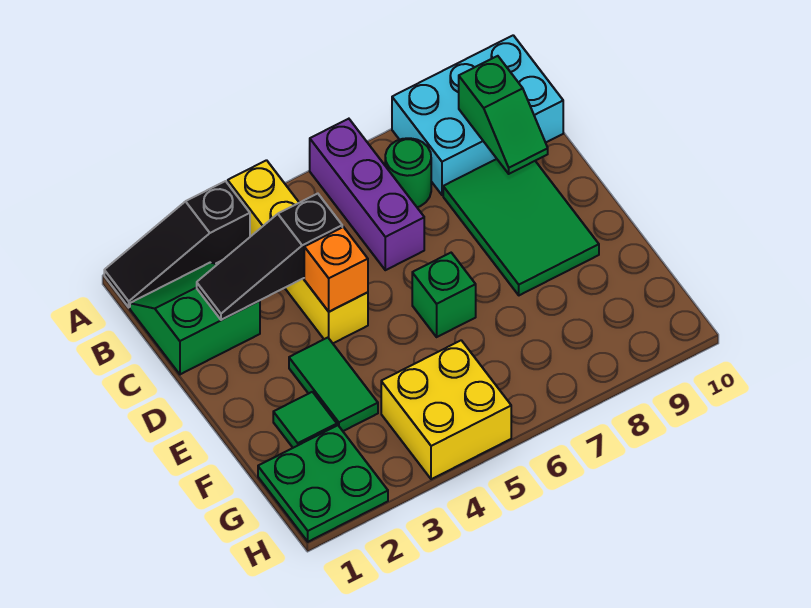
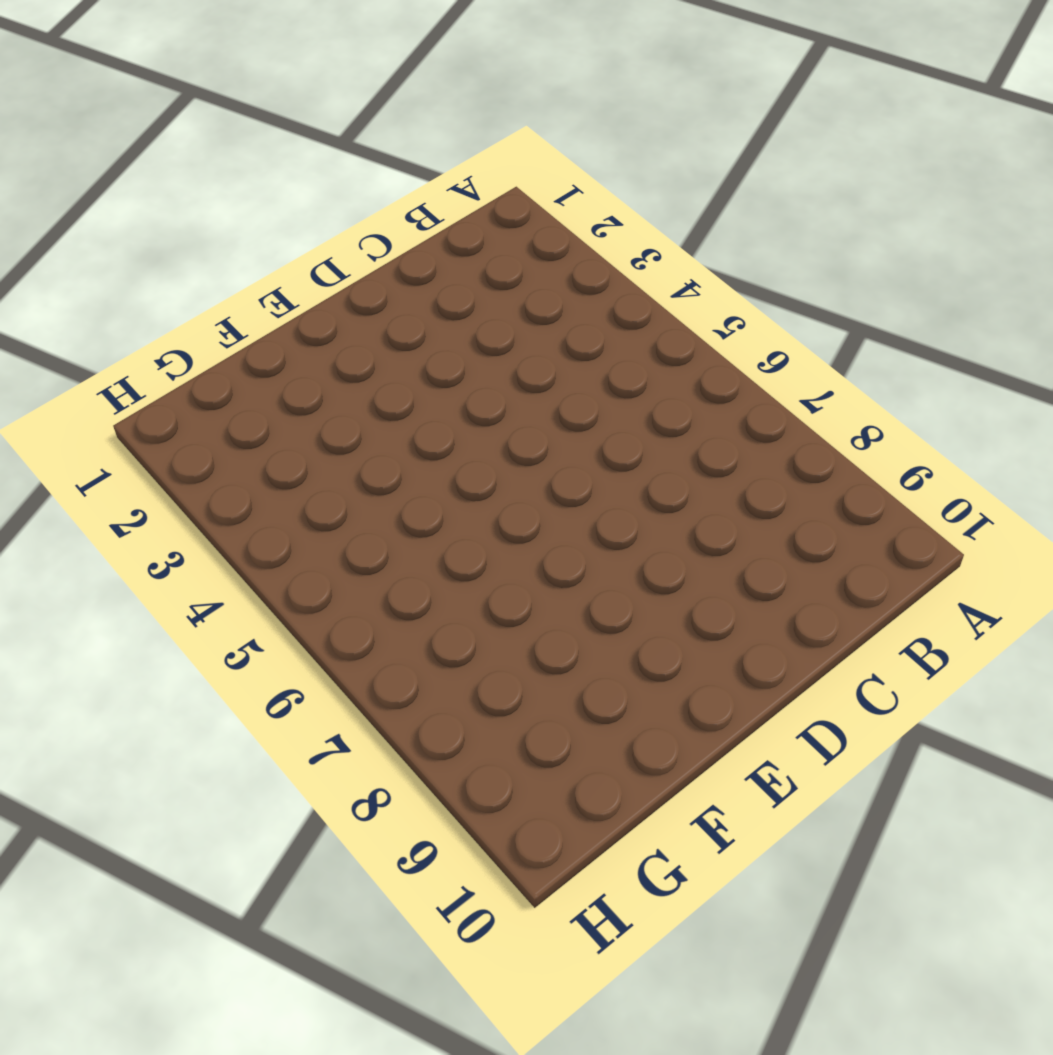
none -> black slope A1:A3 level 1 top 3
none -> yellow brick A4:D4 level 1
none -> purple brick A6:C6 level 1

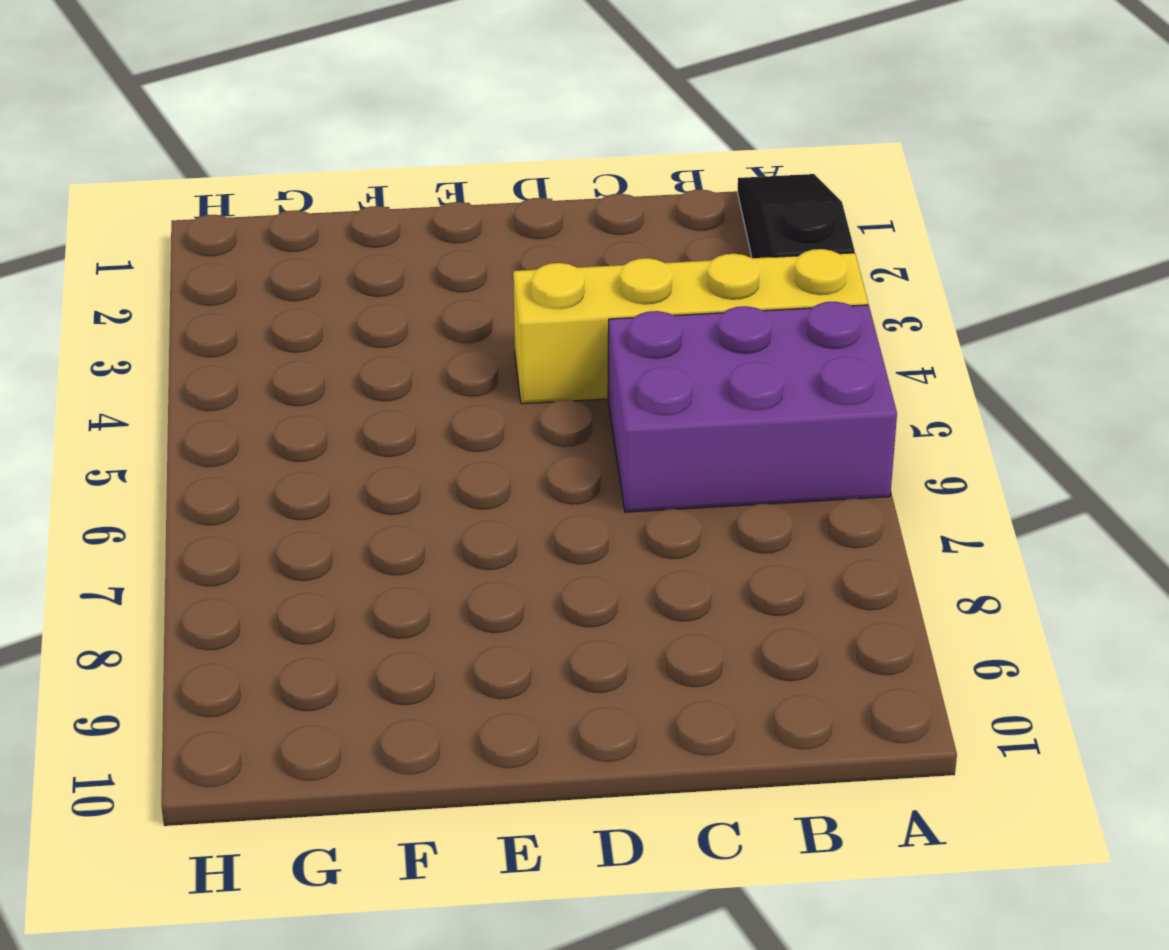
purple brick A5:C6 level 1 -> purple brick A6:C6 level 1
none -> cyan brick A8:B10 level 1
none -> green slope B1:C2 level 1 top C
none -> green round brick B7 level 1

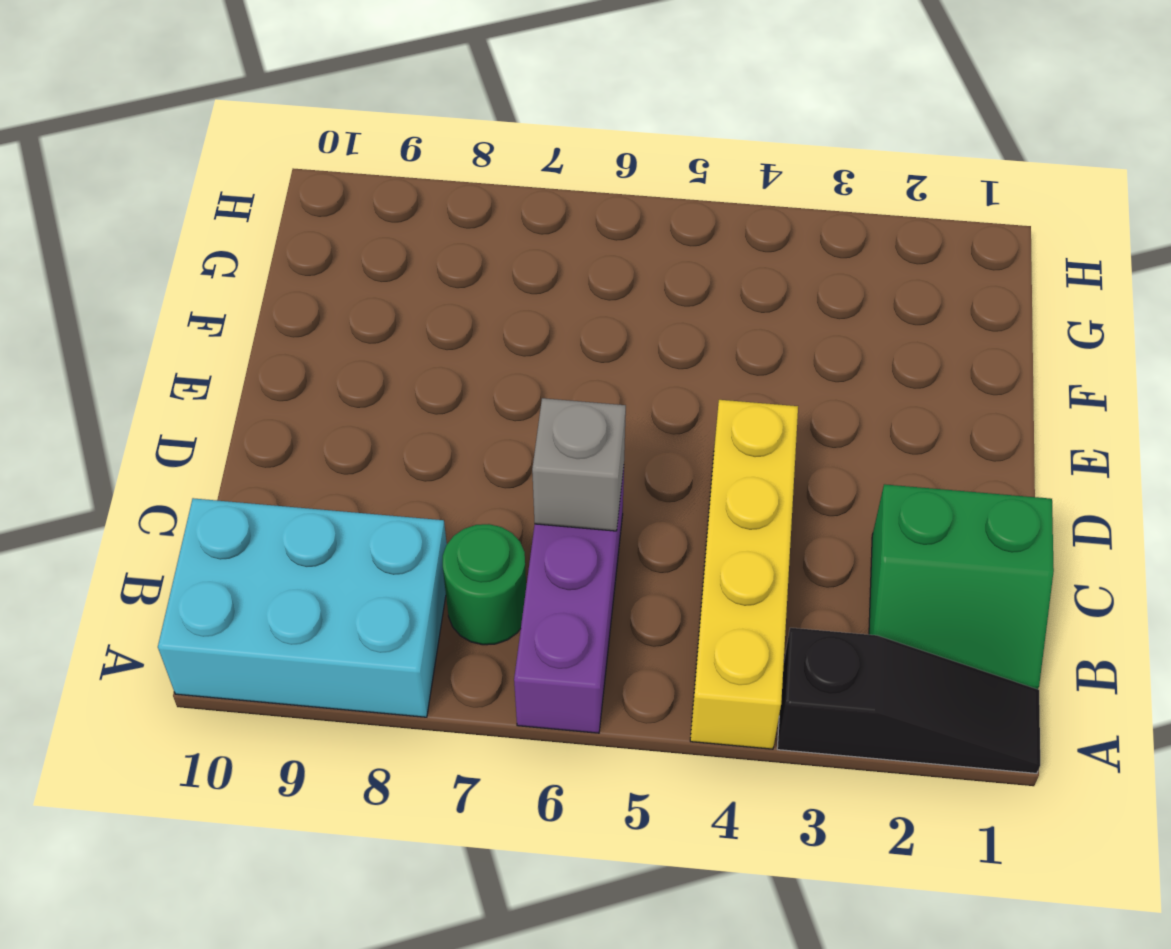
grey brick C6 level 2 -> none
none -> green tile C8:E9 level 1
none -> green tile E3:F3 level 1
none -> green brick E6 level 1

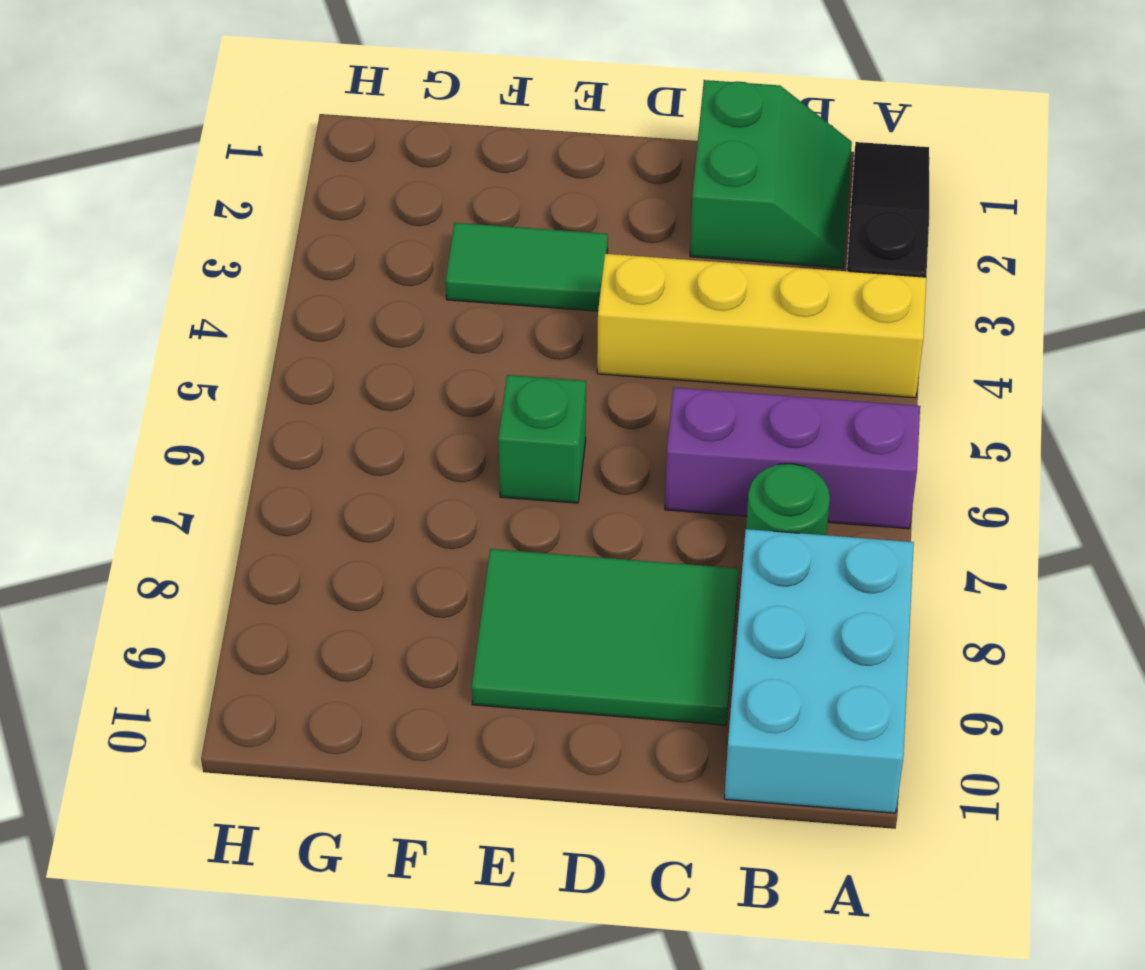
none -> green tile F2 level 1
none -> green plate G1:H2 level 1
none -> yellow brick G4:H5 level 1

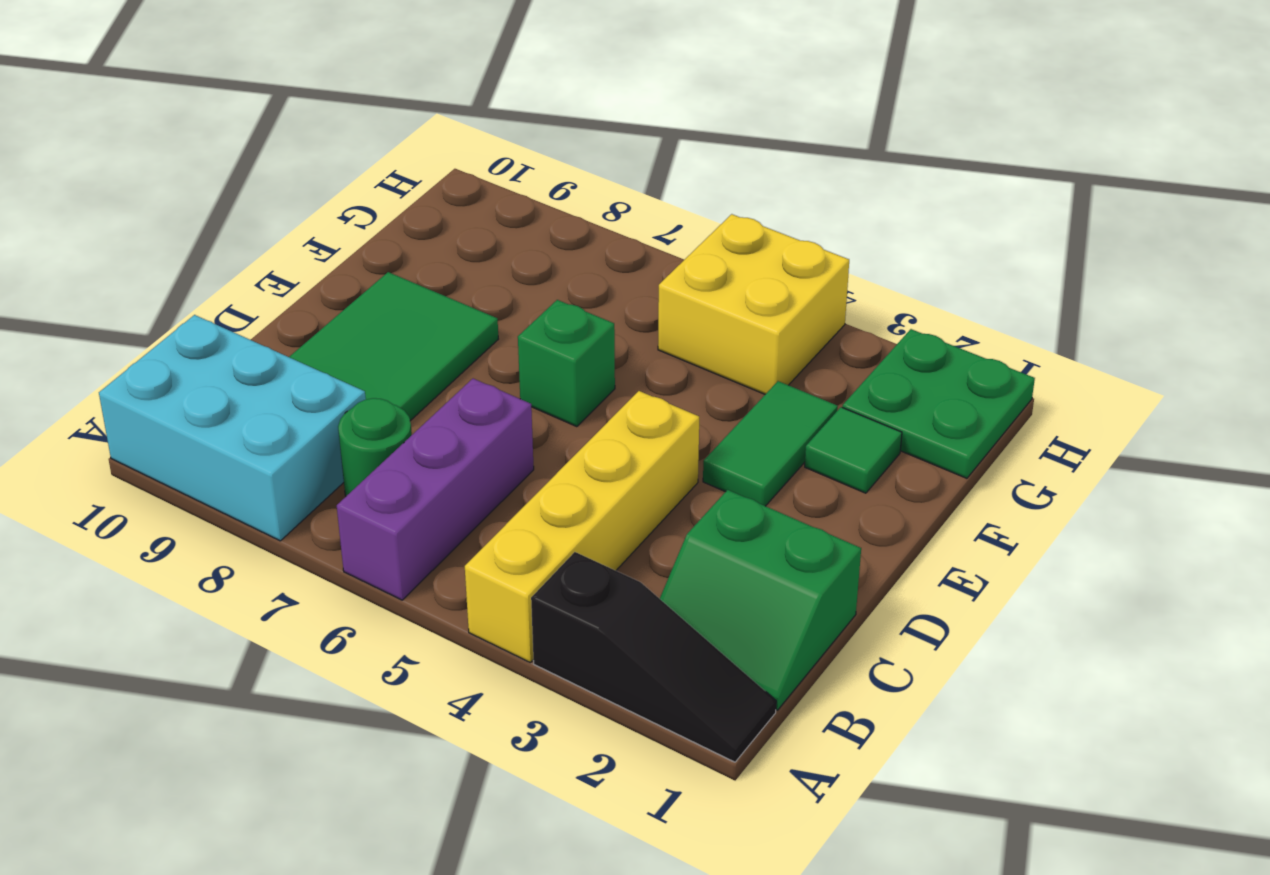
none -> green slope B9:C9 level 2 top B
none -> black slope C2:C4 level 2 top 4
none -> orange brick D4 level 2

